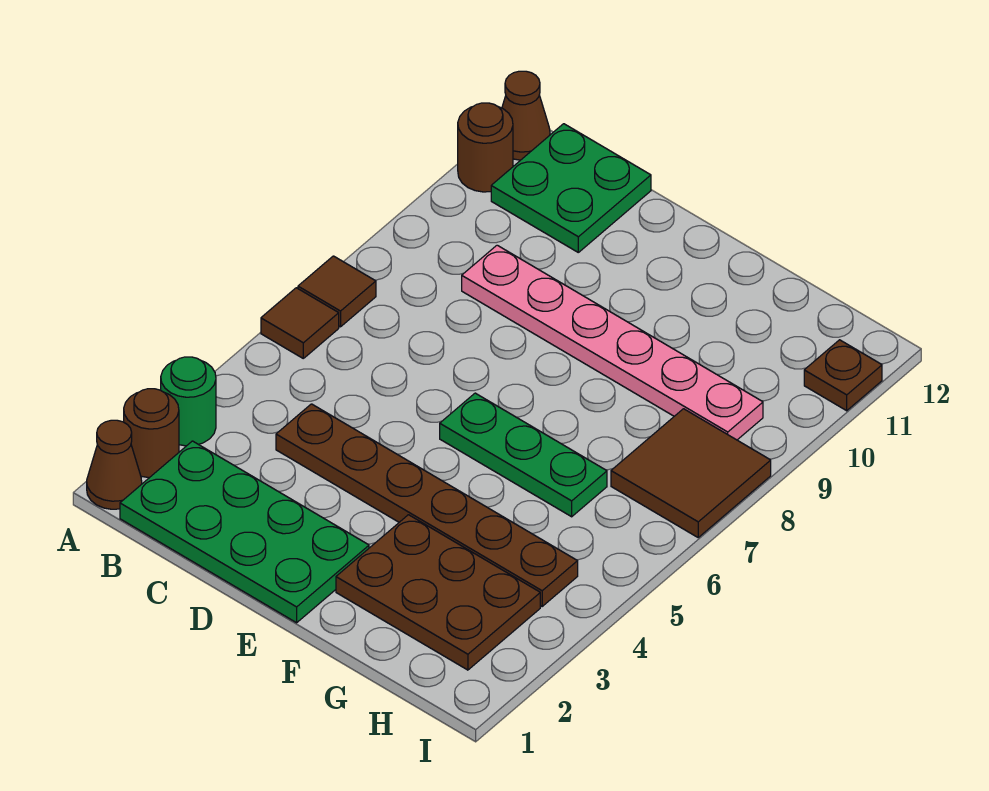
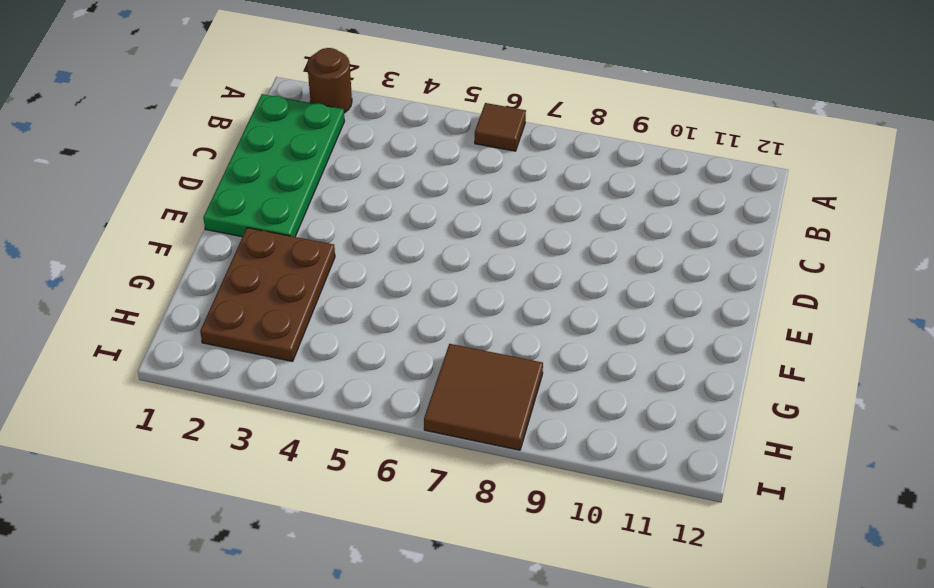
none -> brown cone A1 level 1
none -> green round brick A3 level 1
none -> brown tile A7 level 1

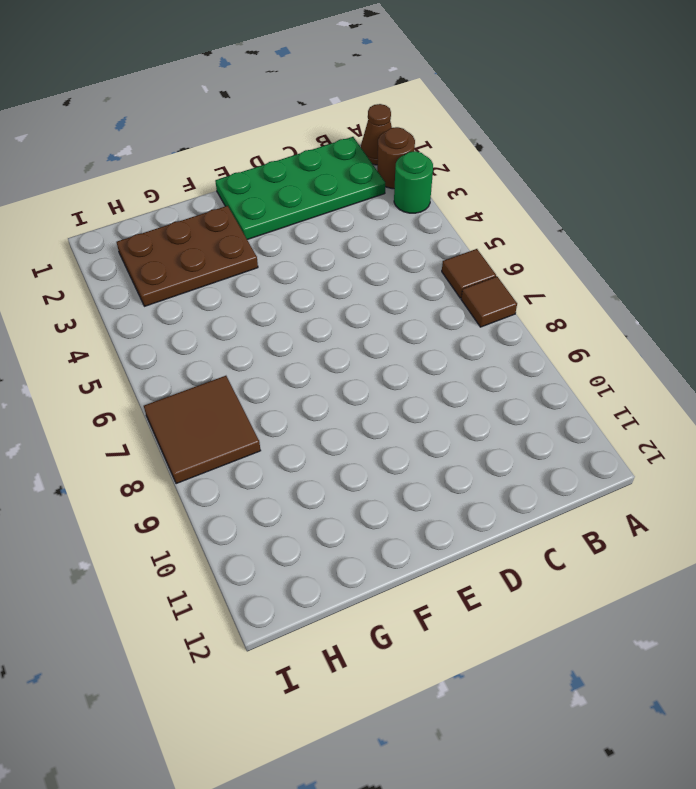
none -> brown round brick A11 level 1
none -> brown cone A12 level 1
none -> green plate B11:C12 level 1

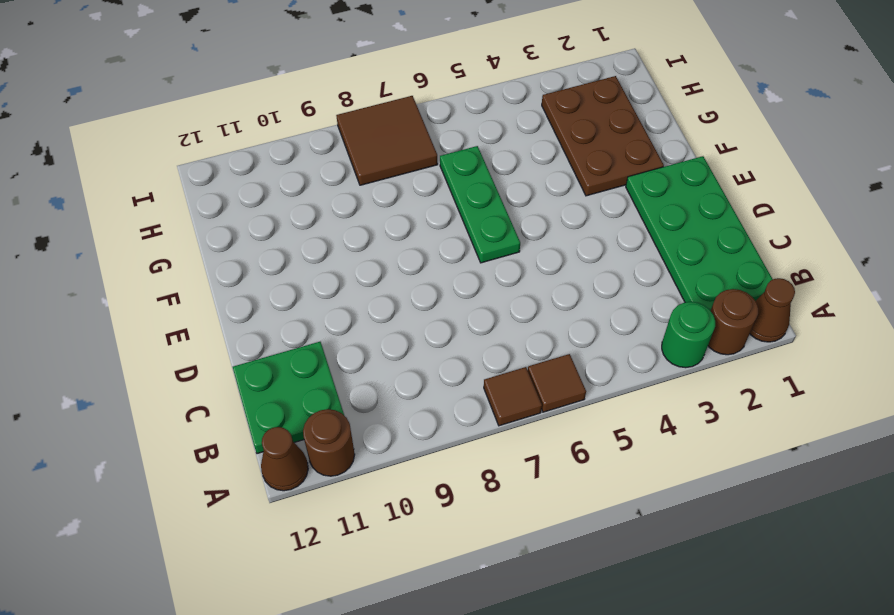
none -> brown plate C4:H4 level 1
none -> pink plate C9:H9 level 1
none -> brown plate I11 level 1

